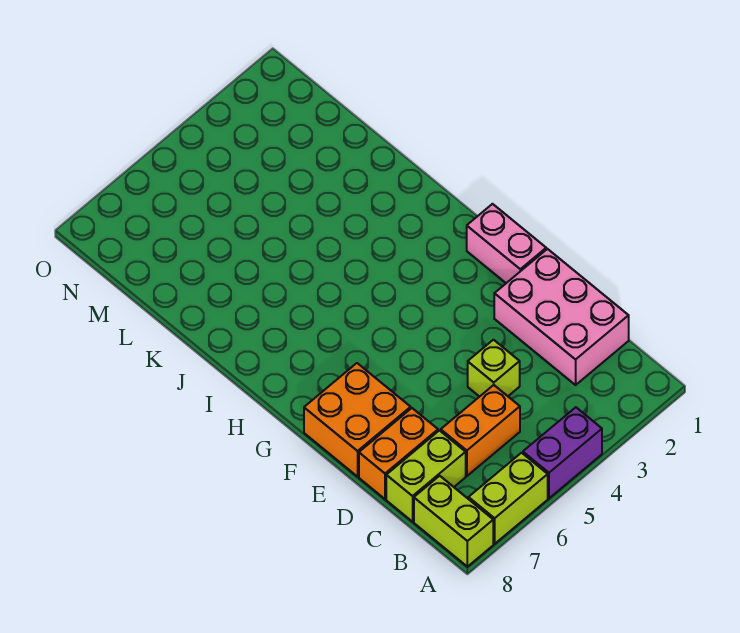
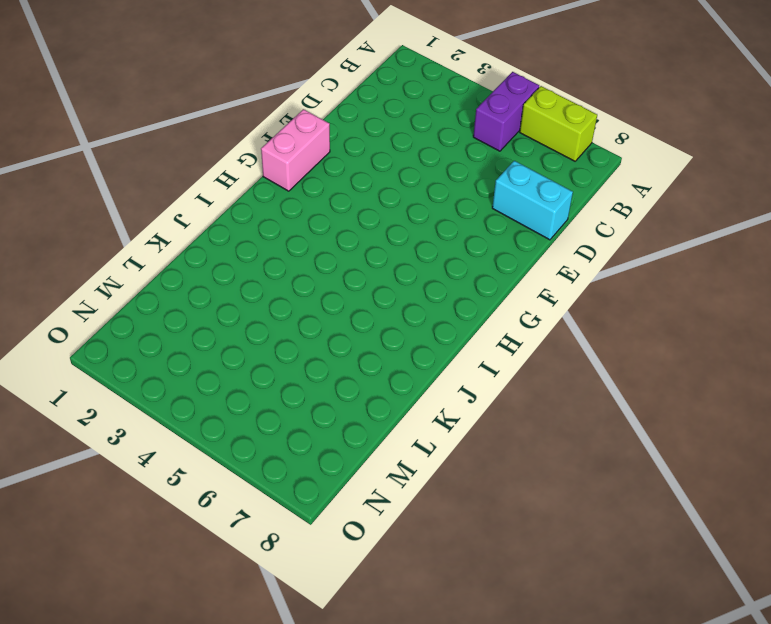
purple brick A5:B5 level 1 -> purple brick A4:A5 level 1
cyan brick D7:D8 level 1 -> orange brick D7:D8 level 1
none -> lime brick A8:B8 level 1
none -> pink brick C1:E2 level 1

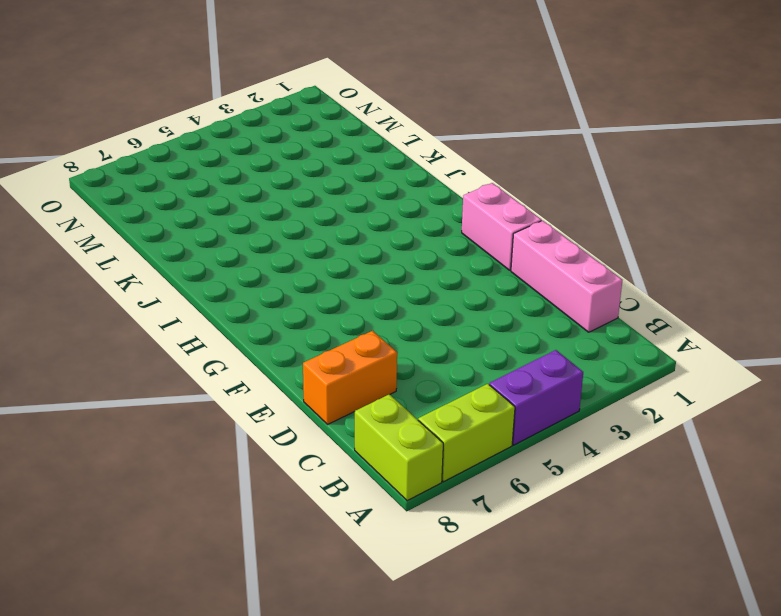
pink brick C1:E1 level 1 -> pink brick C1:E2 level 1
none -> orange brick C5:C6 level 1
none -> lime brick C7:C8 level 1

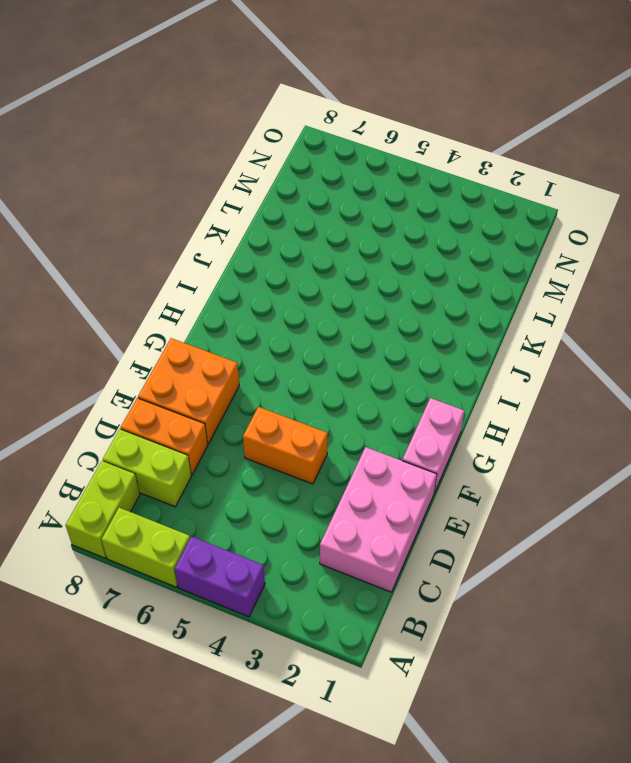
orange brick E4:E5 level 1 -> orange brick C5:C6 level 1
none -> lime brick D4 level 1

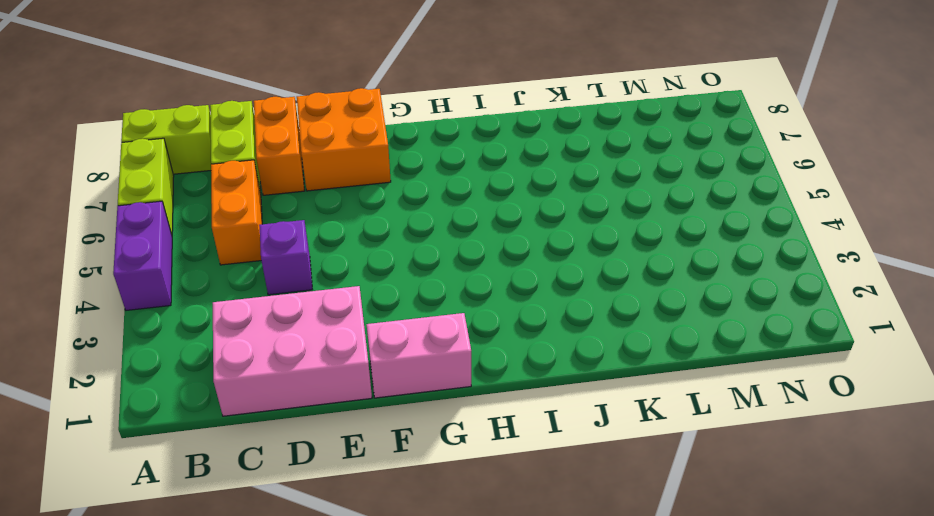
purple brick D4 level 1 -> lime brick D4 level 1

